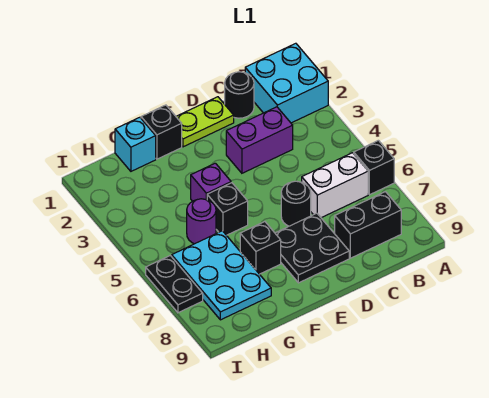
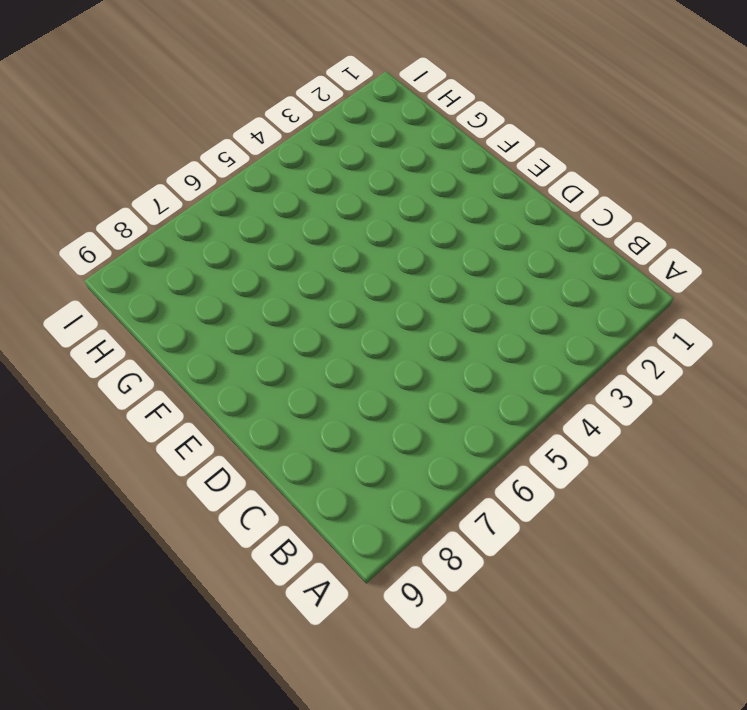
none -> cyan brick A1:B2 level 1
none -> black brick A6 level 1
none -> white brick B6:C6 level 1

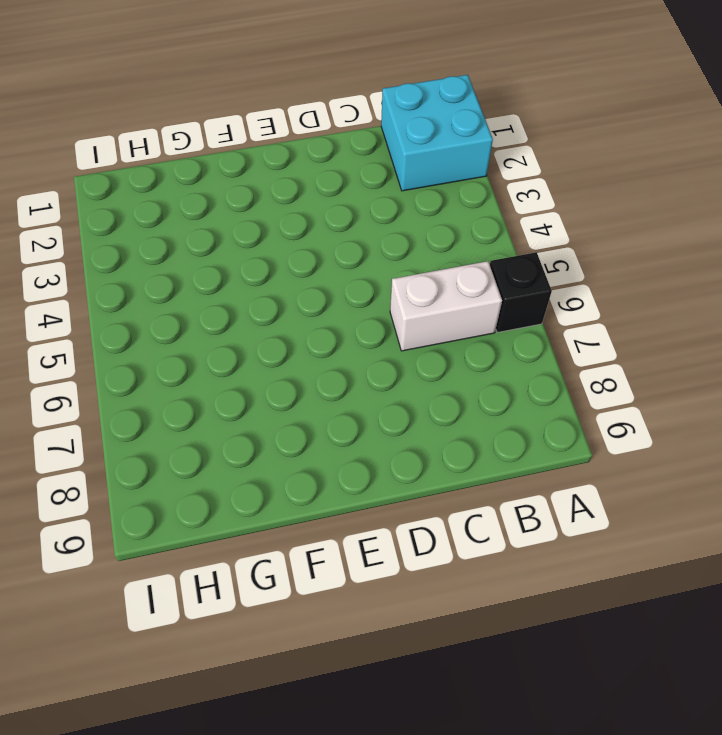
none -> black brick B8:C8 level 1
none -> black round brick C1 level 1
none -> purple brick C3:D3 level 1

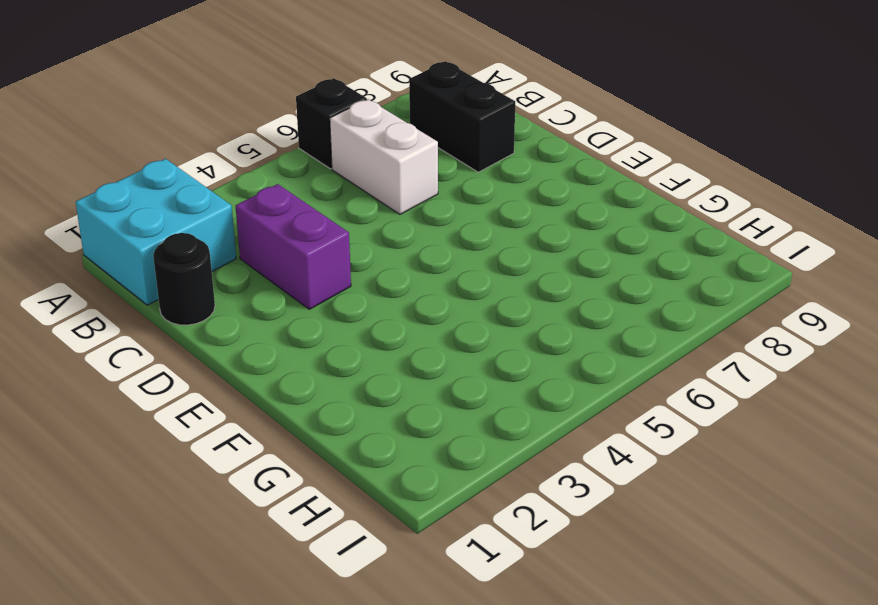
none -> lime plate D1:E1 level 1
none -> black round brick D6 level 1
none -> black plate D7:E8 level 1

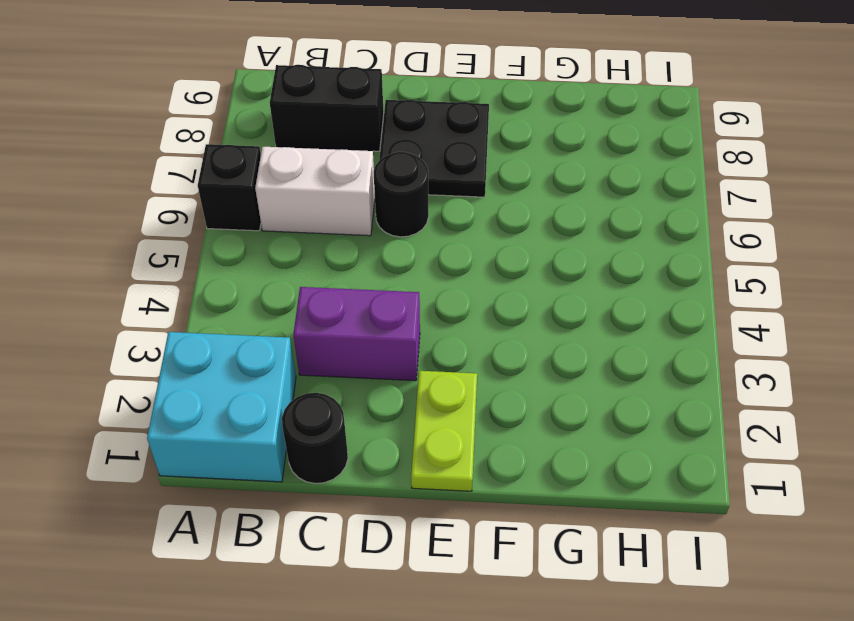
lime plate E1:E2 level 1 -> lime plate D1:E1 level 1
none -> black brick F1 level 1
none -> purple brick F4 level 1
none -> black brick F5 level 1

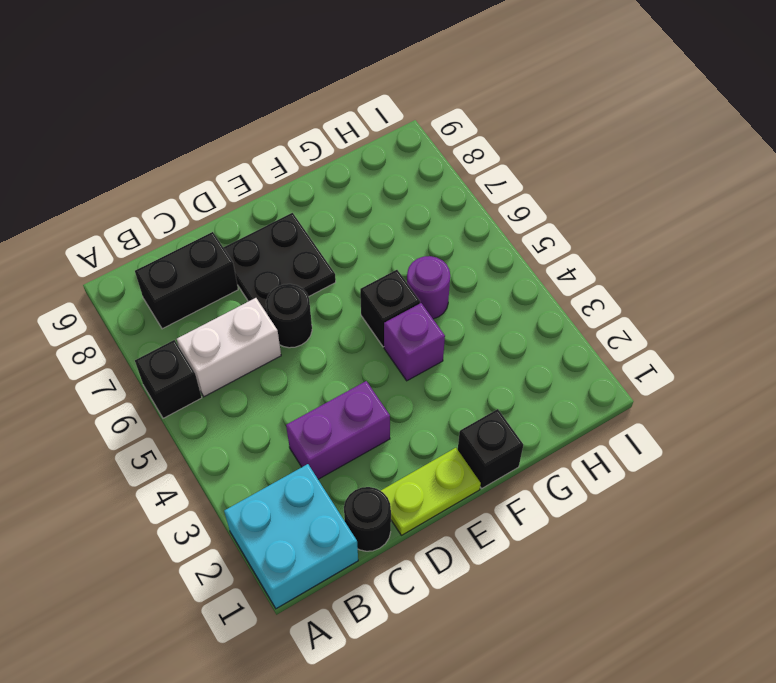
none -> black brick F7 level 1
none -> cyan brick G1 level 1
none -> cyan plate G6:H8 level 1

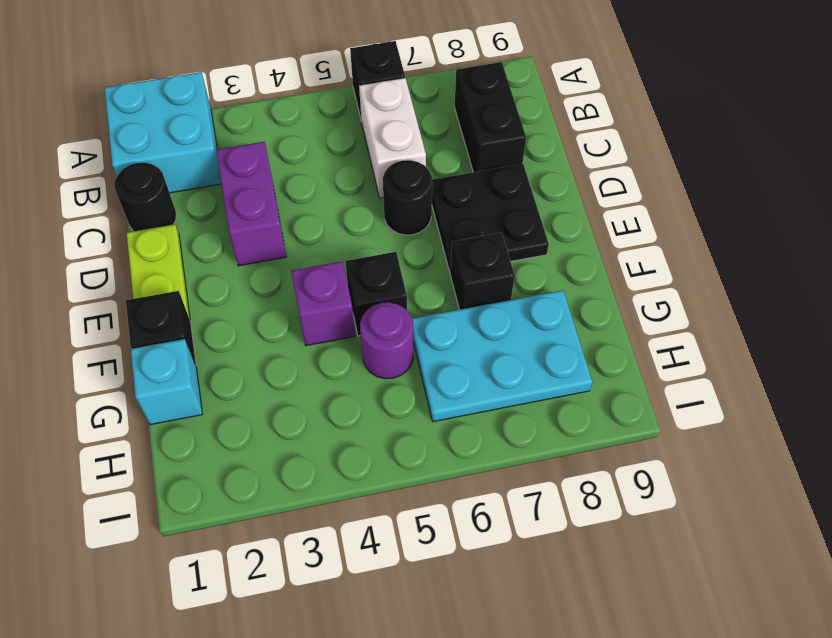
none -> black plate I6:I7 level 1

